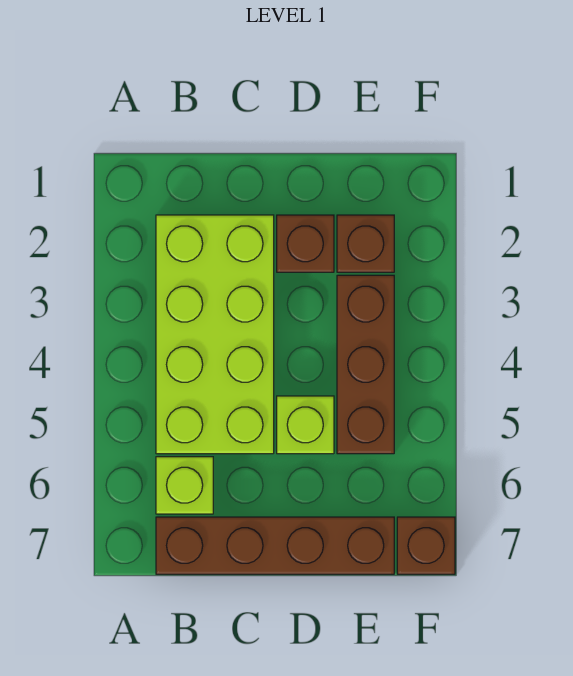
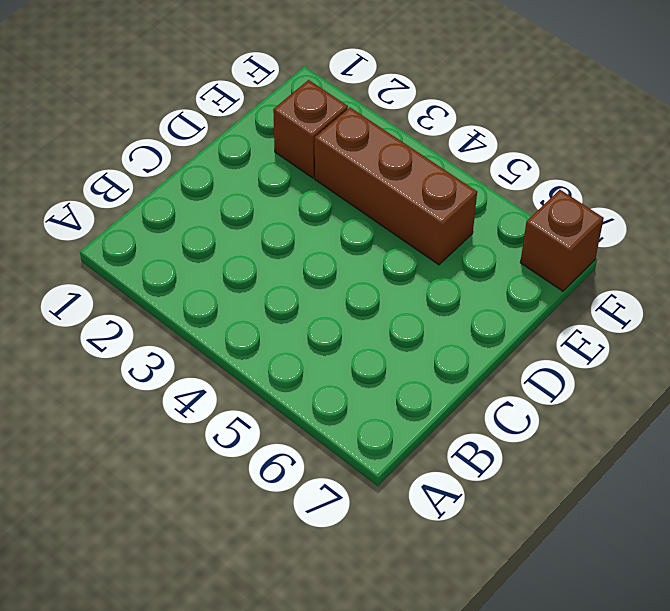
none -> lime brick B2:C5 level 1
none -> lime brick B6 level 1

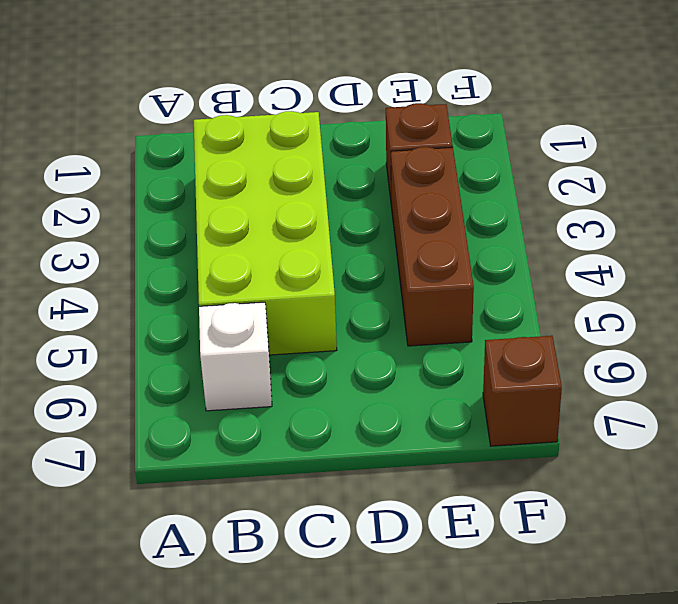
white brick B6 level 1 -> lime brick B6 level 1
none -> brown brick B7:E7 level 1
none -> brown brick D2 level 1

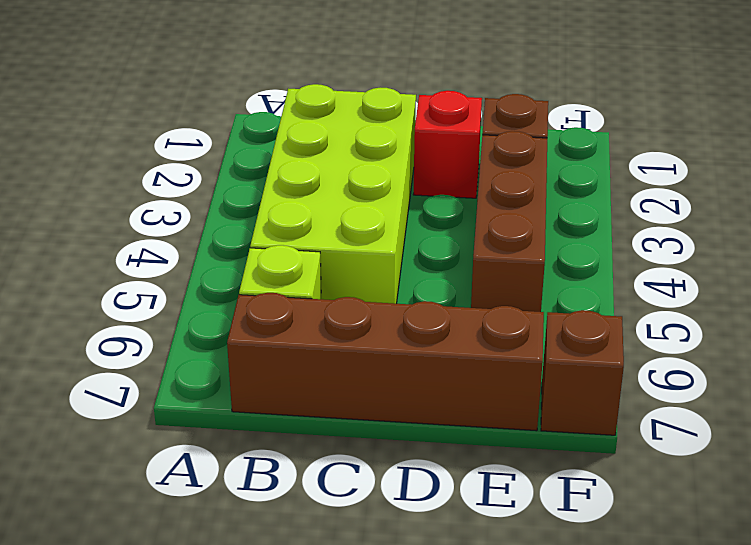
red brick D2 level 1 -> brown brick D2 level 1
none -> lime brick D5 level 1

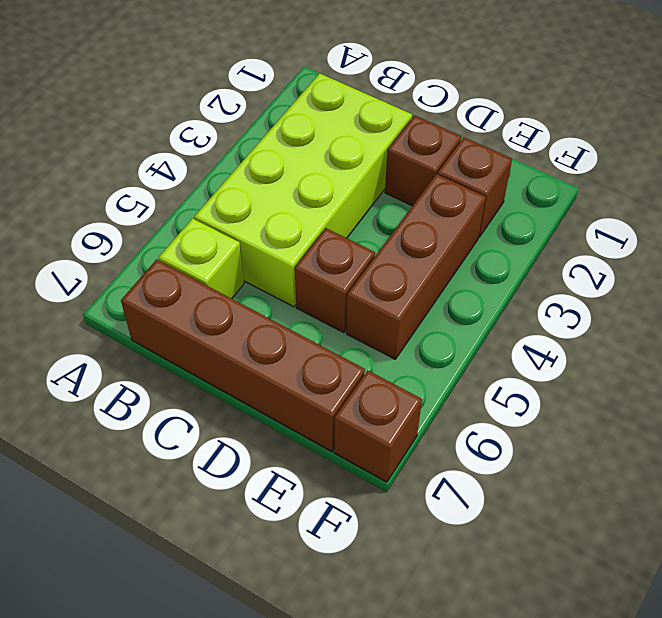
brown brick D5 level 1 -> lime brick D5 level 1

